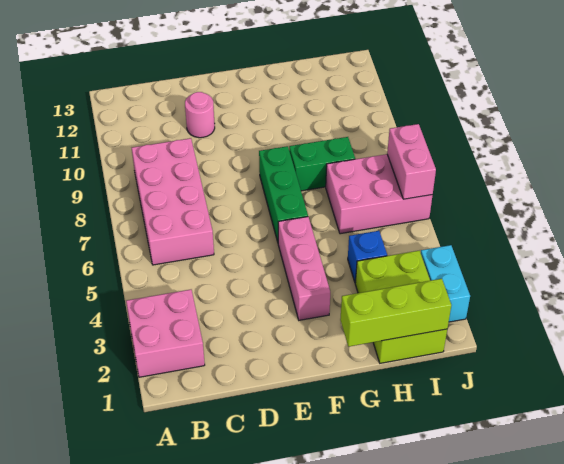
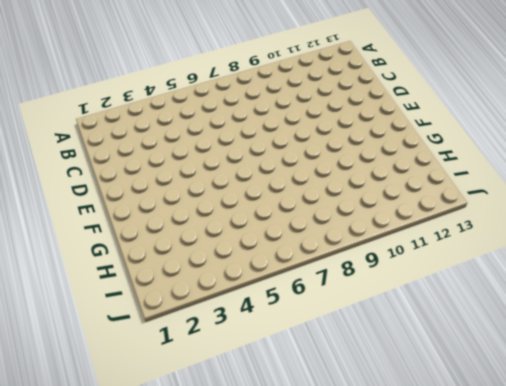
none -> pink brick A2:B3 level 1
none -> pink brick B6:C9 level 1
none -> pink round brick D11 level 1

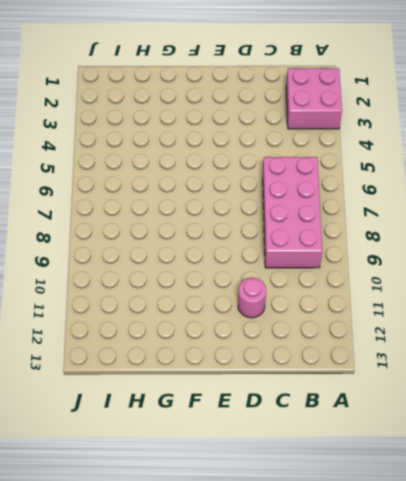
none -> pink brick F3:F5 level 1
none -> green brick F6:F8 level 1
none -> green brick G8:H8 level 1

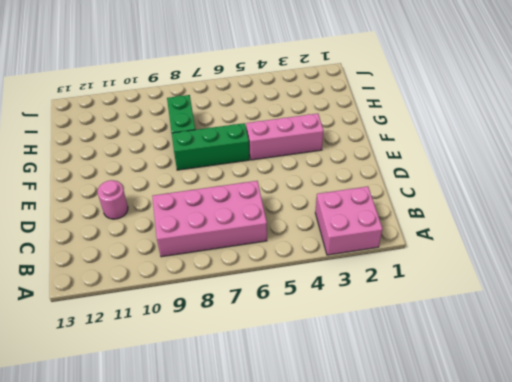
none -> lime brick H1:I3 level 1
none -> blue brick H4 level 1
none -> pink brick H6:J7 level 1

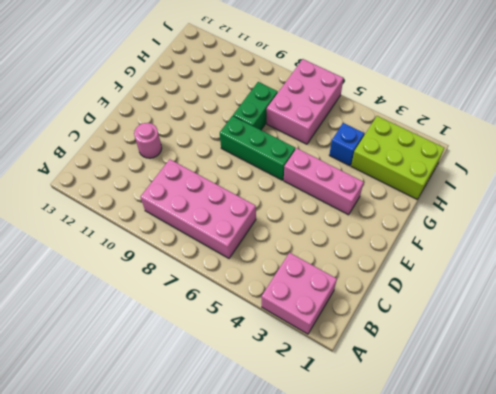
none -> cyan brick J2:J3 level 1
none -> lime brick G1:I1 level 2
none -> pink brick J6:J7 level 2

